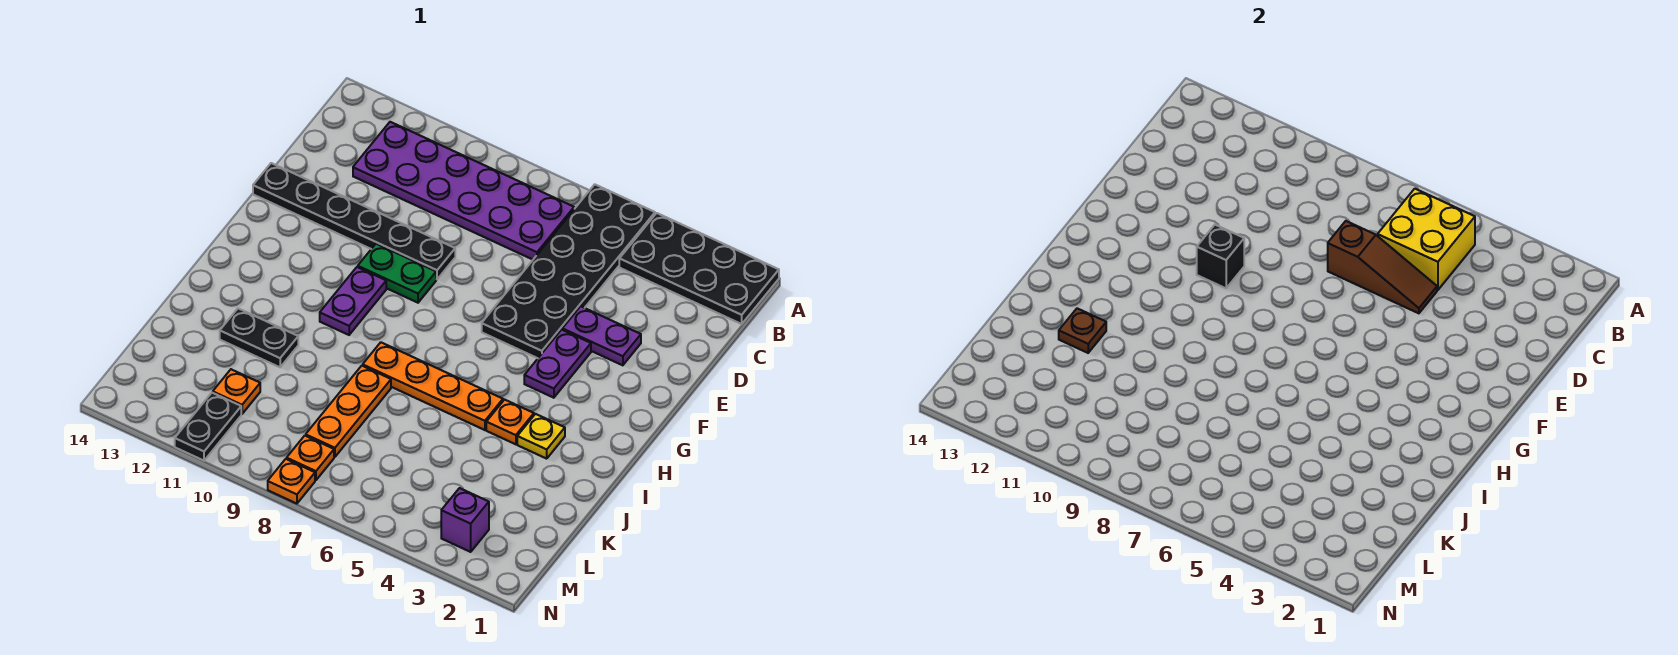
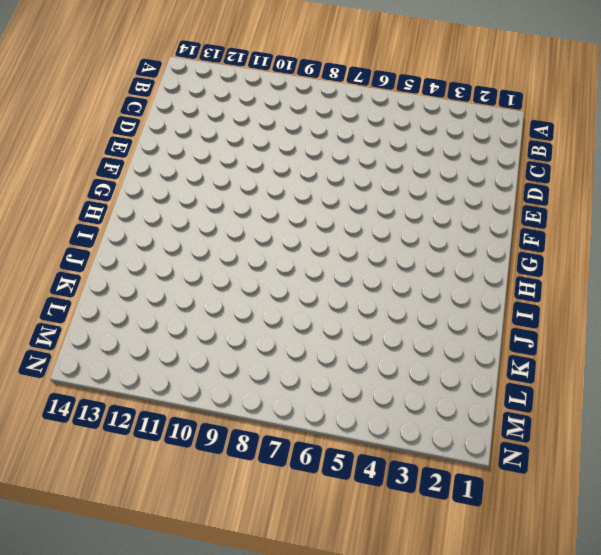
none -> black plate A1:B4 level 1
none -> black plate A5:F6 level 1
none -> purple plate B7:C12 level 1

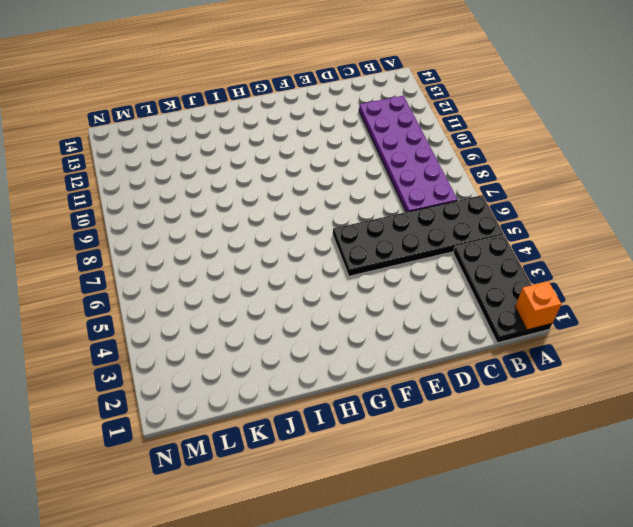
orange brick A1 level 2 -> none
none -> purple plate E3:E4 level 1
none -> black plate E9:E14 level 1
none -> purple plate F4:G4 level 1

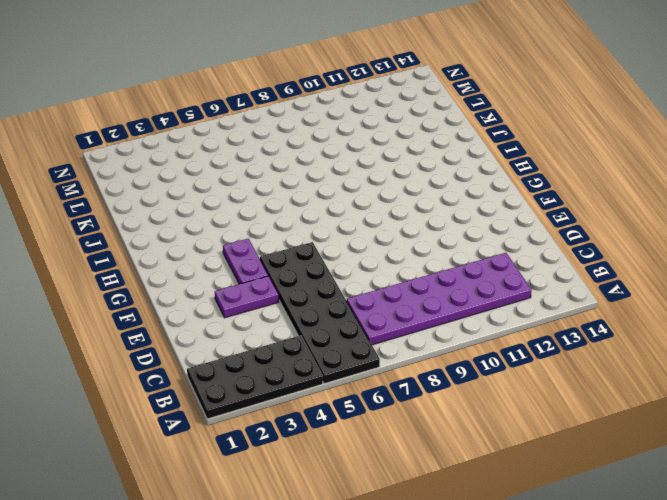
none -> black plate E9:E14 level 1
none -> green plate F9:F10 level 1
none -> purple plate G10:H10 level 1

